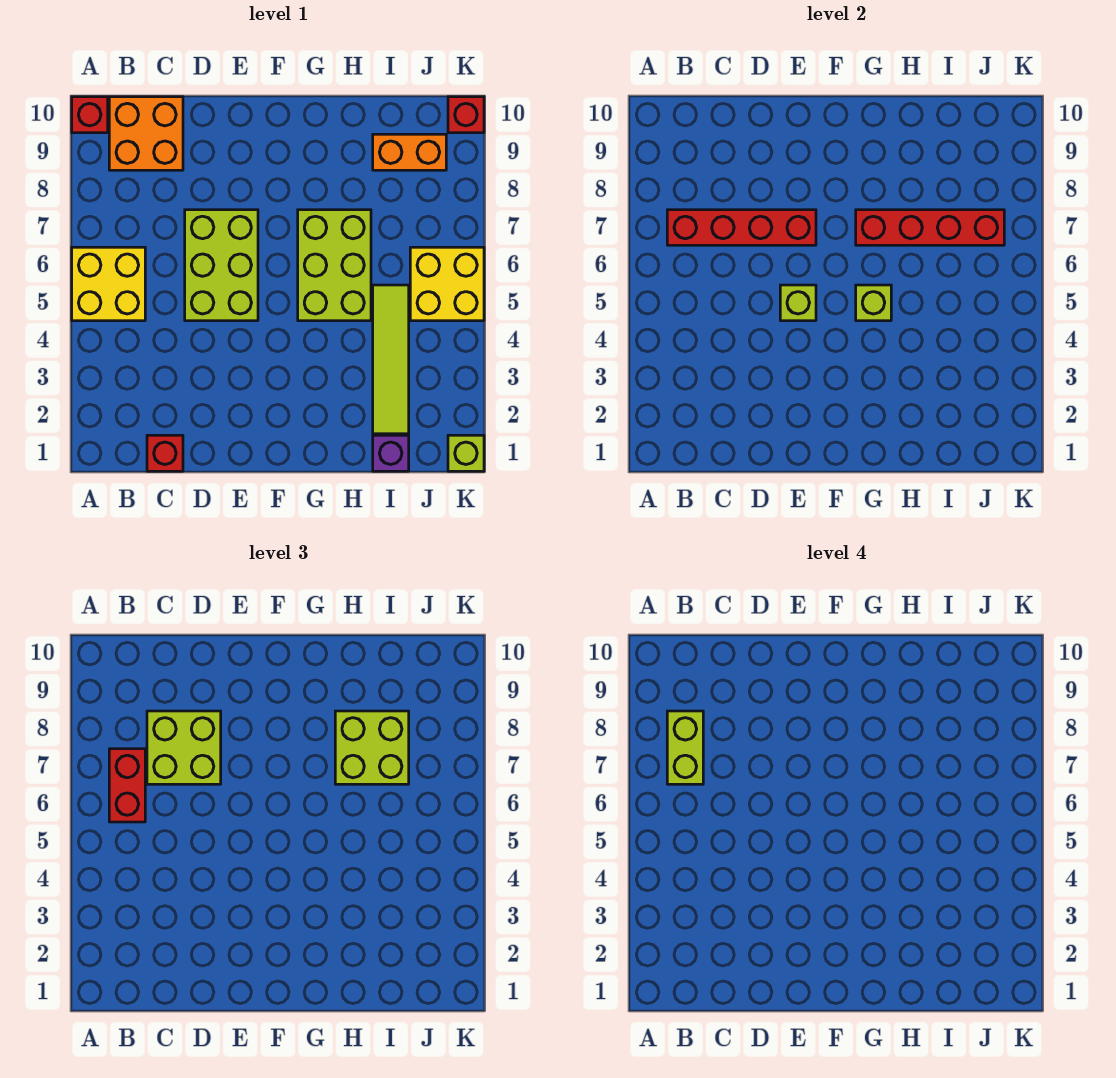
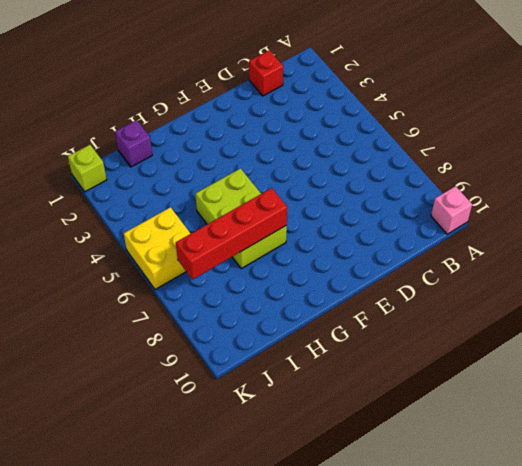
pink brick A10 level 1 -> red brick A10 level 1
none -> yellow brick A5:B6 level 1
none -> orange brick B9:C10 level 1
none -> lime brick D5:E7 level 1

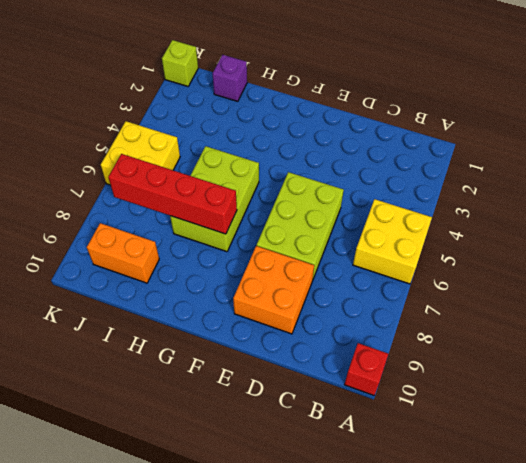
orange brick D8:E9 level 1 -> orange brick B9:C10 level 1
none -> red brick C1 level 1
none -> lime tile I2:I5 level 1
none -> red brick K10 level 1

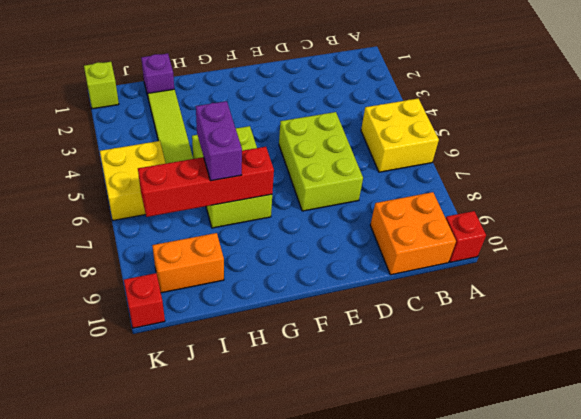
purple brick H6:H7 level 3 -> lime brick H7:I8 level 3
none -> red brick C1 level 1
none -> red brick B7:E7 level 2
none -> lime brick E5 level 2

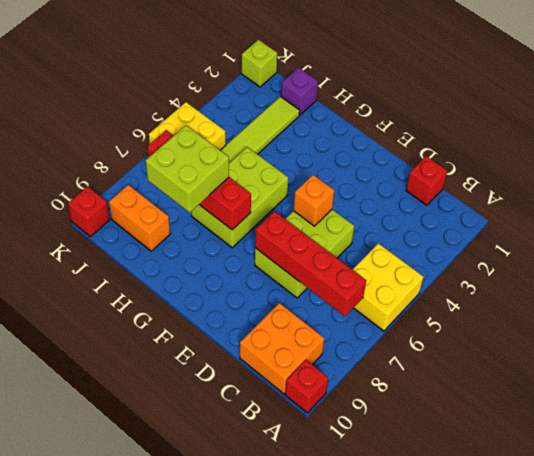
orange brick E5 level 2 -> lime brick E5 level 2
none -> lime brick G5 level 2
none -> red brick B6:B7 level 3
none -> lime brick C7:D8 level 3

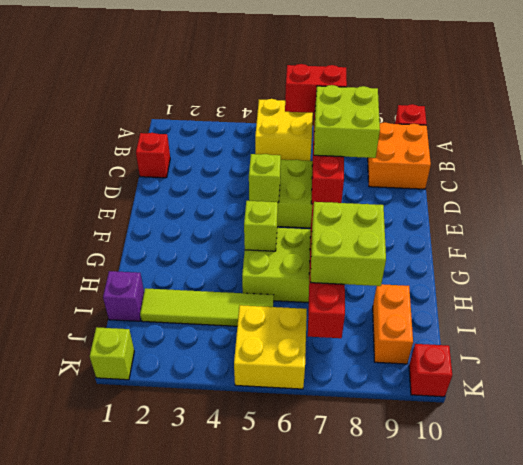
none -> lime brick B7:B8 level 4

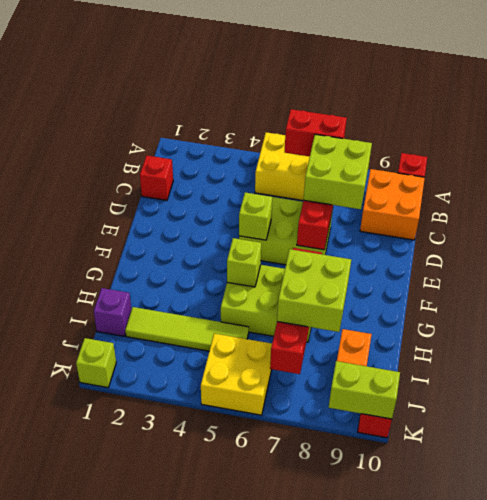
lime brick K9:K10 level 2 -> lime brick B7:B8 level 4

